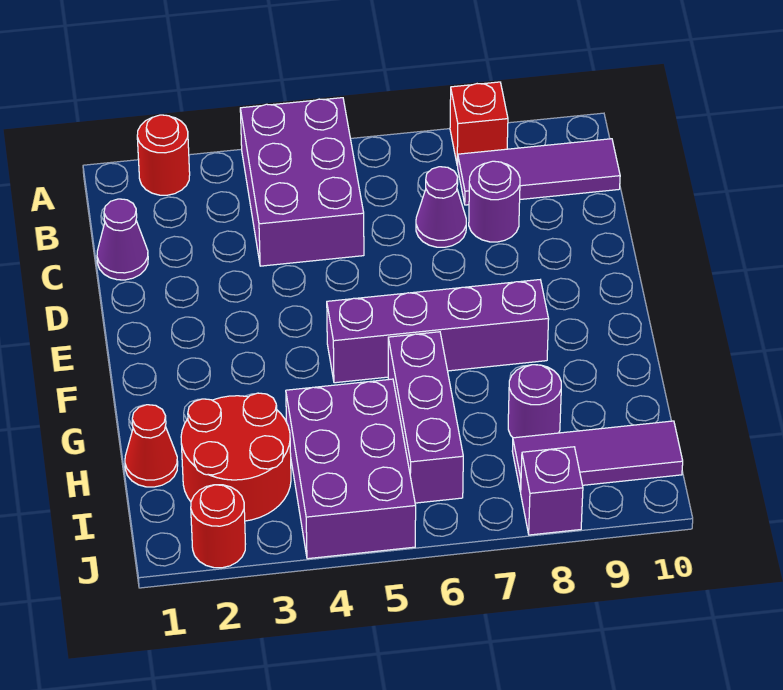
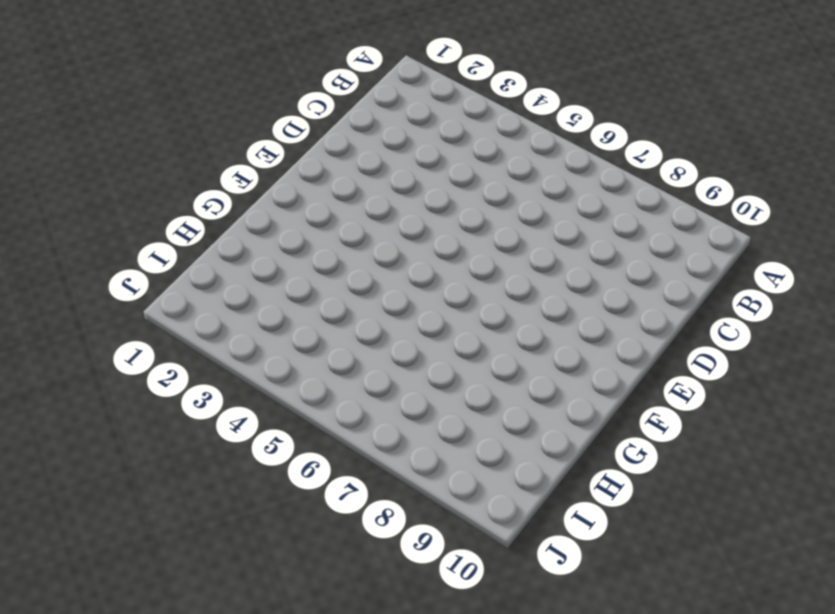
none -> red round brick A2 level 1
none -> purple brick A4:C5 level 1
none -> red brick A8 level 1

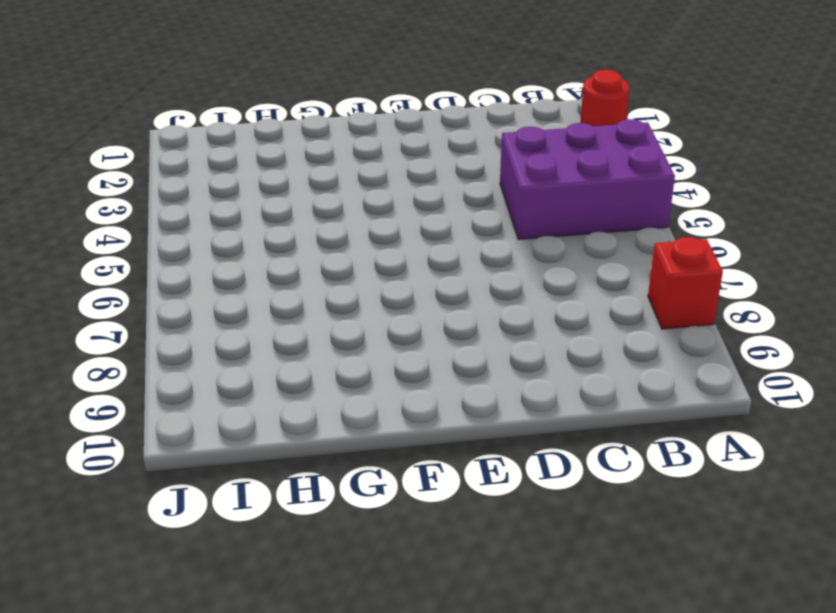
none -> purple tile B8:B10 level 1
none -> purple cone C1 level 1
none -> purple cone C7 level 1

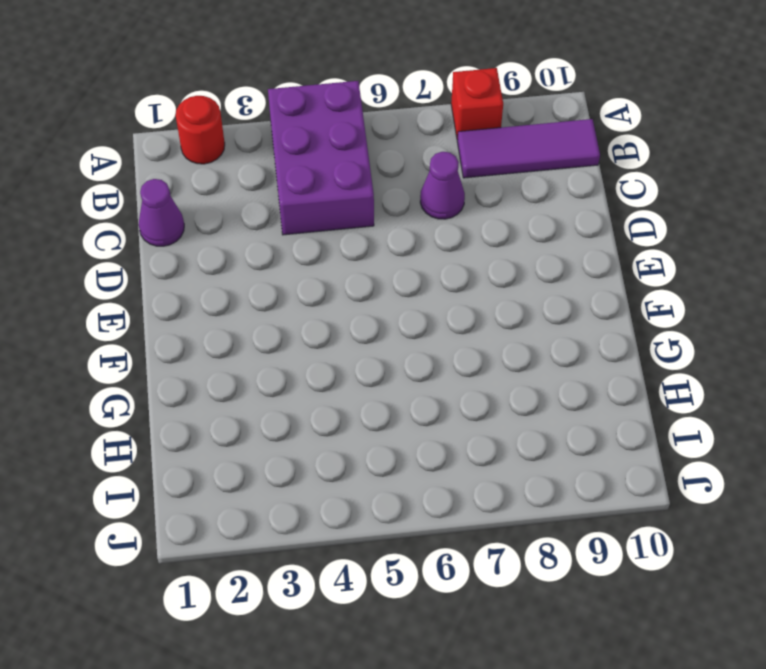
none -> purple round brick C8 level 1
none -> purple brick F5:F8 level 1
none -> purple brick G6:I6 level 1

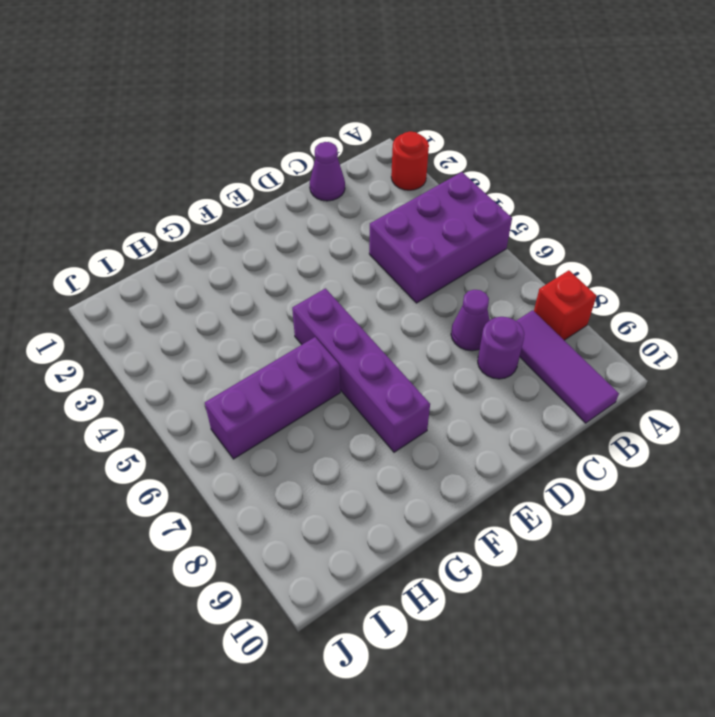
none -> red cone H1 level 1
none -> red round brick H2:I3 level 1
none -> purple brick H4:J5 level 1

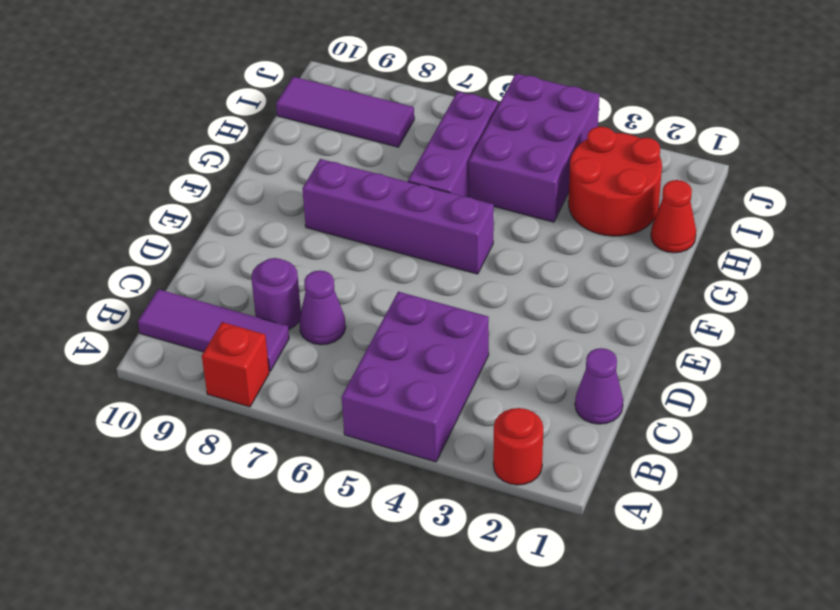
none -> purple round brick H8 level 1
none -> red round brick J2 level 1
none -> purple brick J8 level 1

